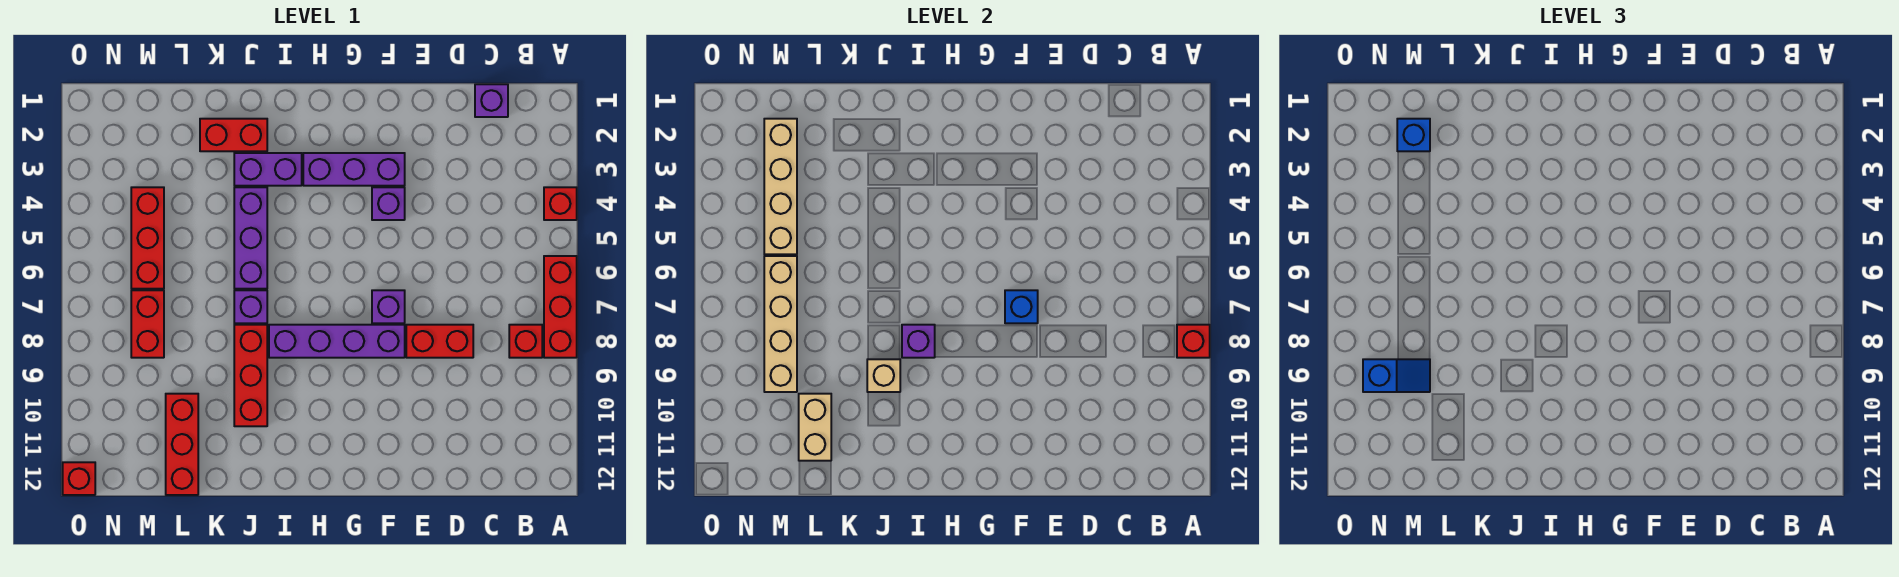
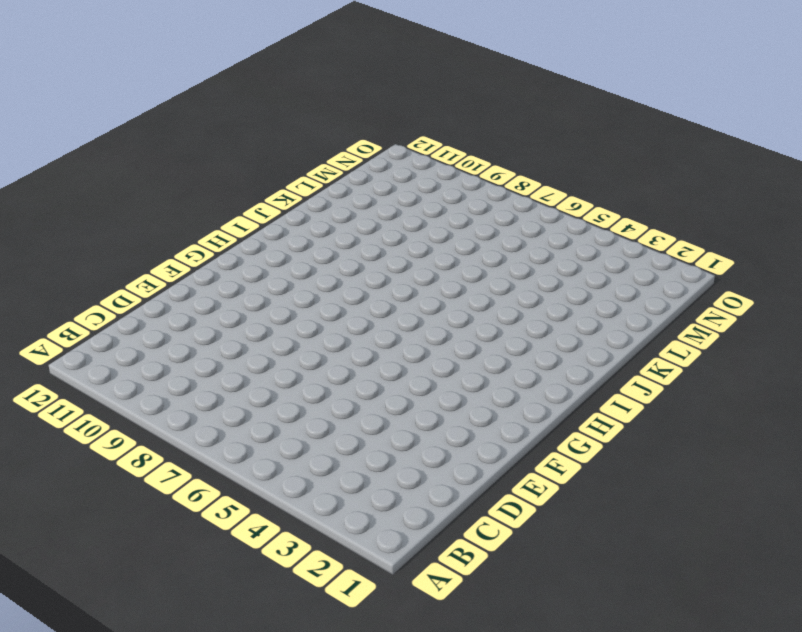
none -> red brick A4 level 1
none -> red brick A6:A8 level 1
none -> red brick B8 level 1

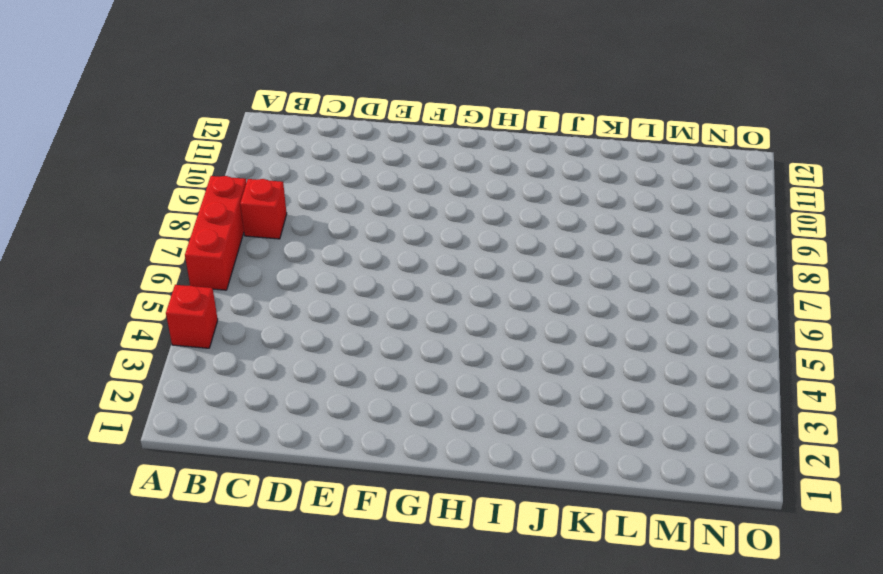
none -> purple brick C1 level 1
none -> red brick D8:E8 level 1
none -> purple brick F3:H3 level 1

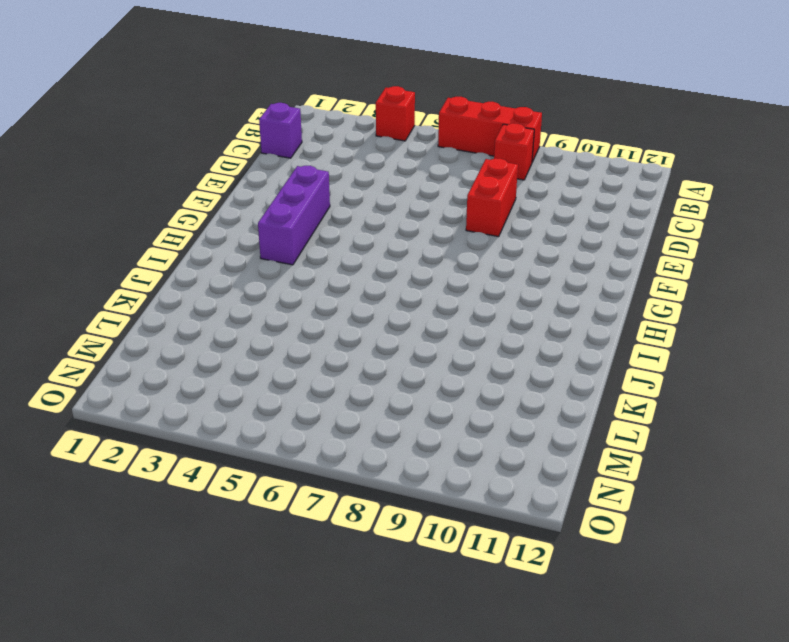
none -> purple brick F4 level 1
none -> purple brick F7 level 1
none -> purple brick F8:I8 level 1

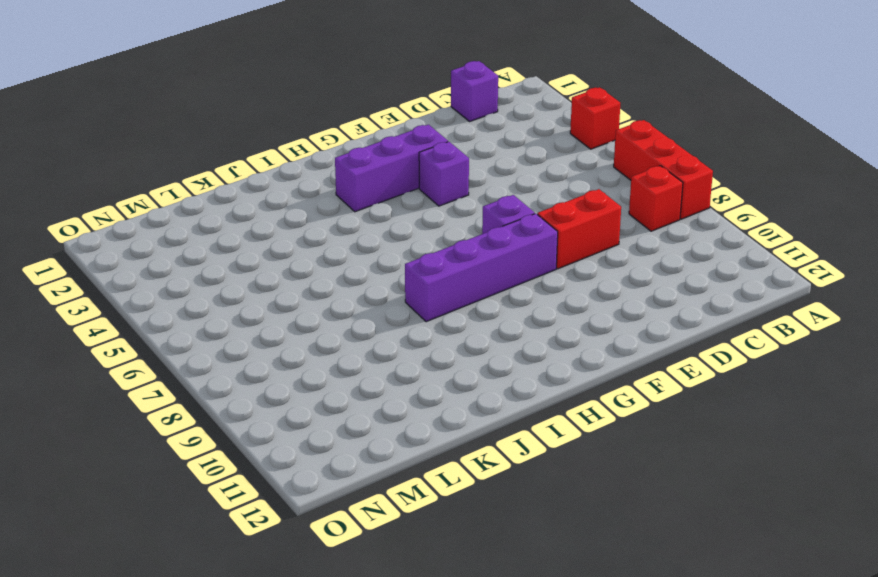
none -> purple brick I3:J3 level 1
none -> red brick J2:K2 level 1
none -> purple brick J4:J6 level 1

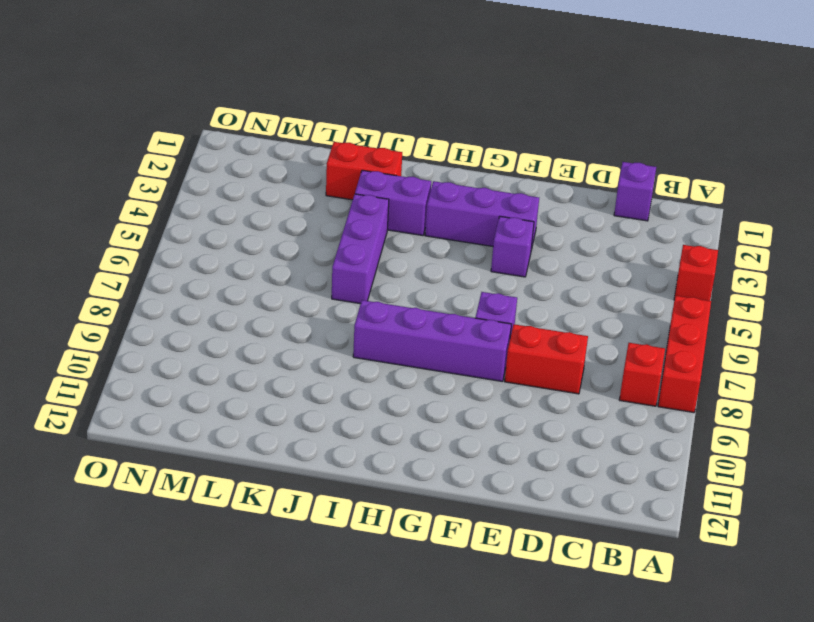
none -> purple brick J7 level 1
none -> red brick J8:J10 level 1
none -> red brick L10:L12 level 1

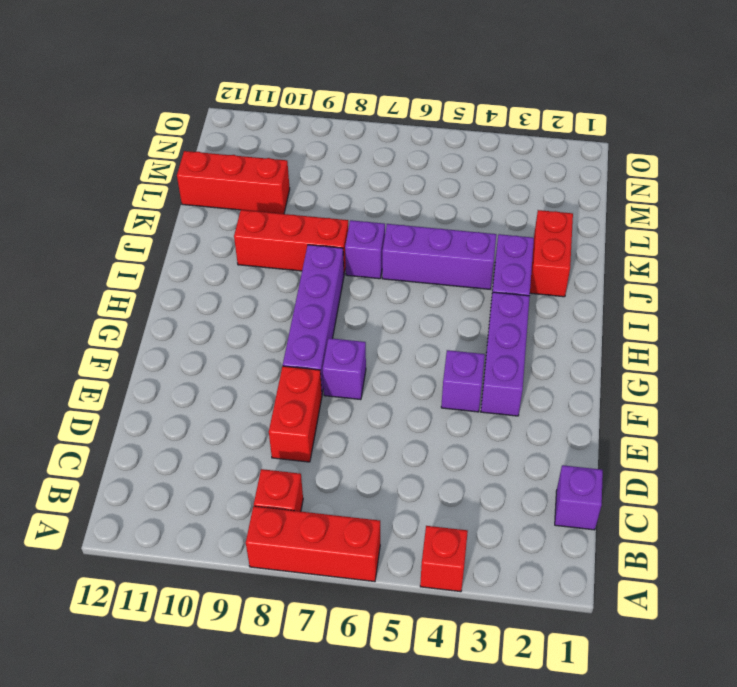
none -> red brick M4:M6 level 1
none -> red brick M7:M8 level 1
none -> red brick O12 level 1

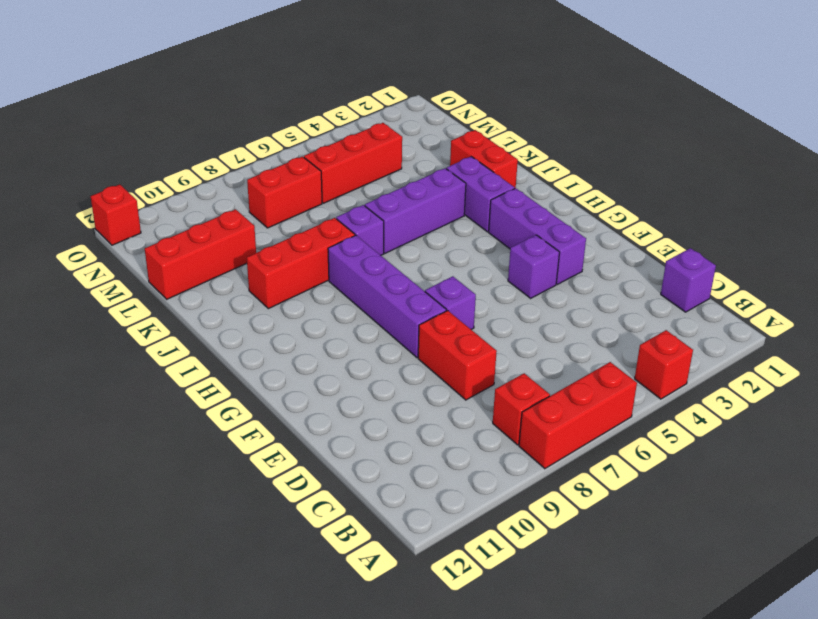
none -> red brick A8 level 2
none -> blue brick F7 level 2
none -> purple brick I8 level 2

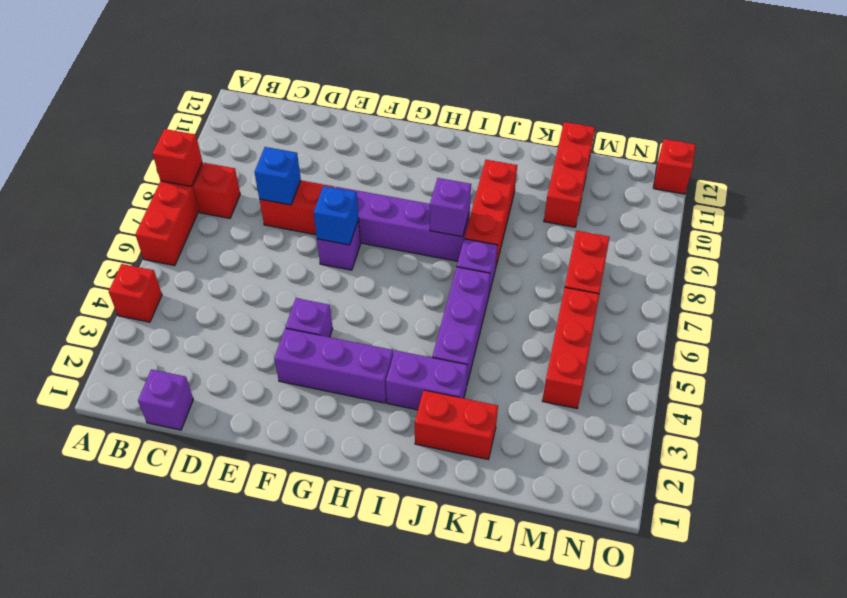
blue brick D8 level 2 -> blue brick M2 level 3
none -> tan brick J9 level 2
none -> tan brick L10:L11 level 2
none -> tan brick M2:M5 level 2

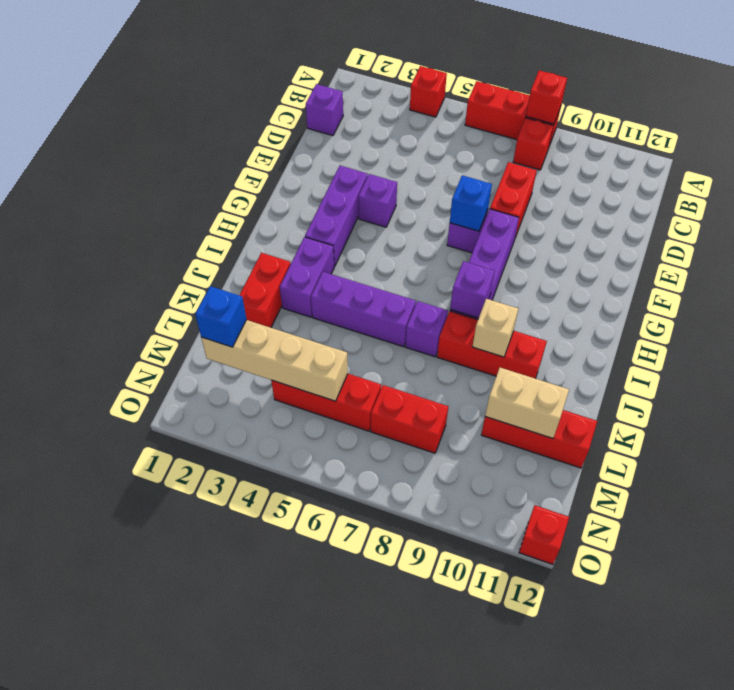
none -> tan brick M6:M9 level 2
none -> blue slope M9:N9 level 3 top N

